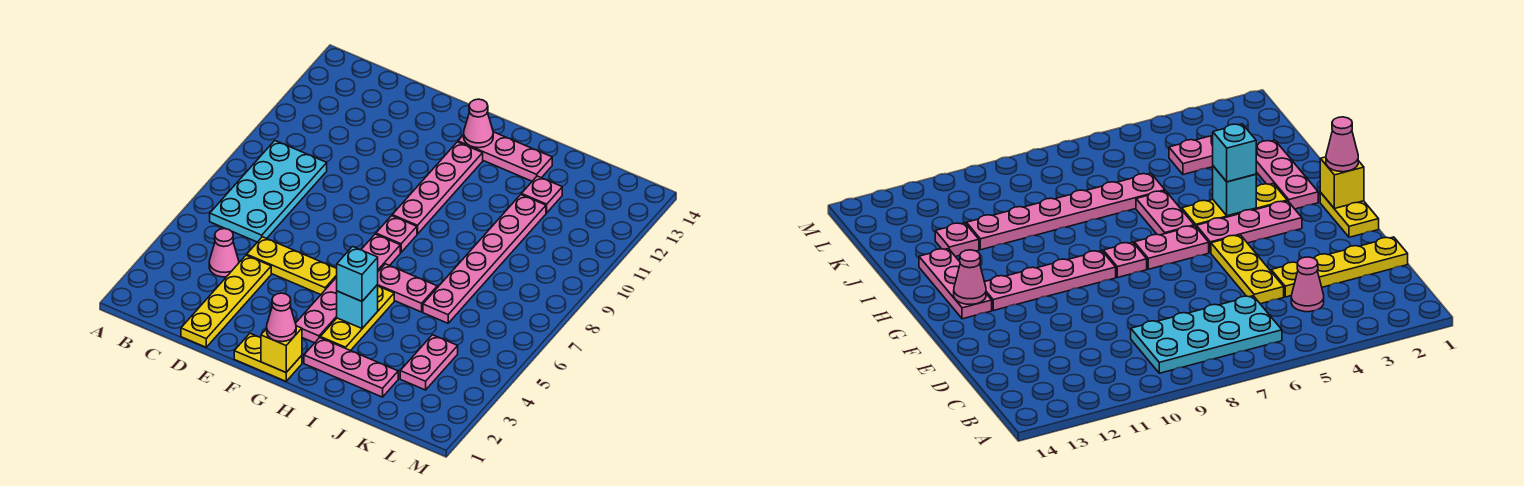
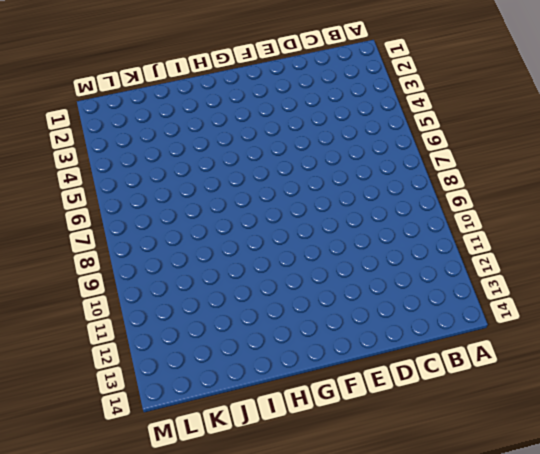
none -> cyan plate B6:C9 level 1
none -> pink cone C4 level 1
none -> yellow plate D1:D4 level 1

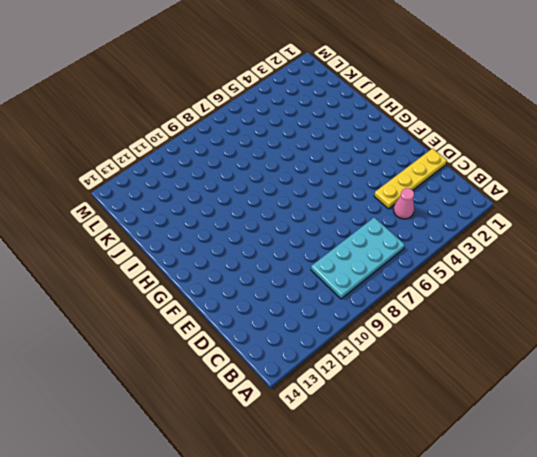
none -> yellow plate D5:F5 level 1
none -> yellow plate F1:G1 level 1
none -> pink plate G3:G5 level 1

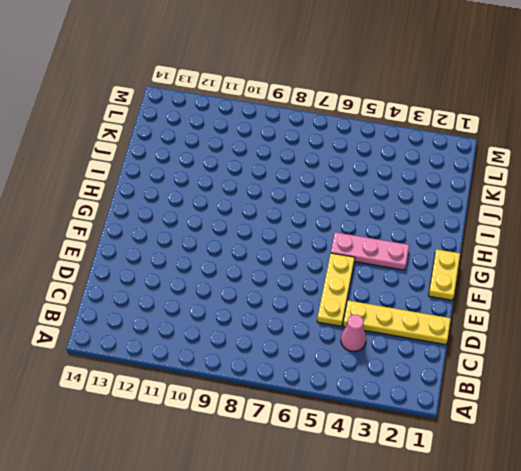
none -> cyan plate B6:C9 level 1
none -> pink plate G6:G7 level 1
none -> pink plate G8 level 1

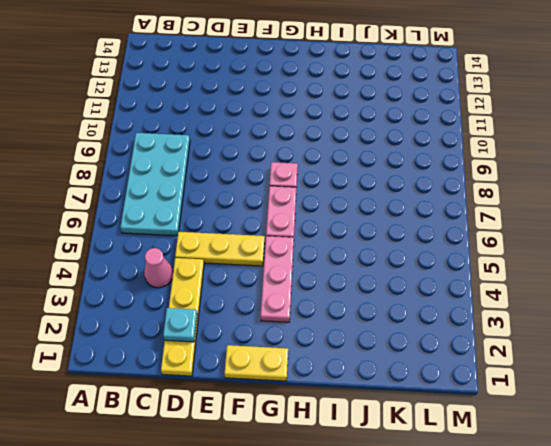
cyan plate D2 level 2 -> none
none -> pink plate G9:G12 level 1
none -> pink plate G13:I13 level 1
none -> pink plate H2:J2 level 1

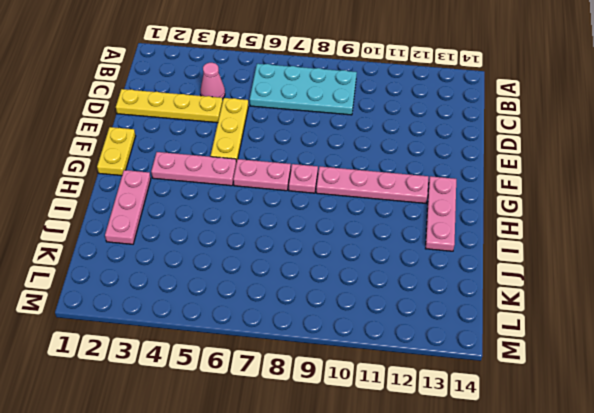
none -> yellow plate H3:H5 level 1
none -> pink plate H6:I6 level 1
none -> pink plate J6:J11 level 1

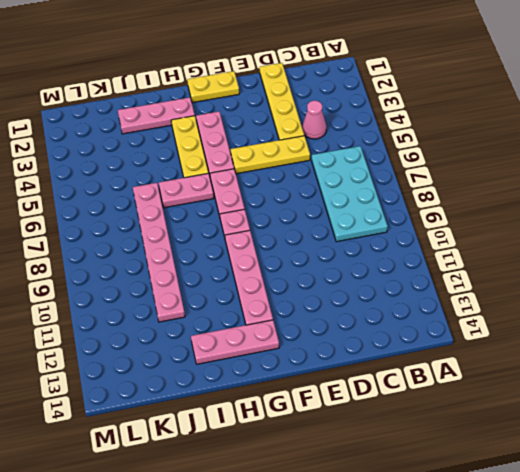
none -> pink plate J12 level 1
none -> pink plate K3:K4 level 1
none -> yellow brick G1 level 2

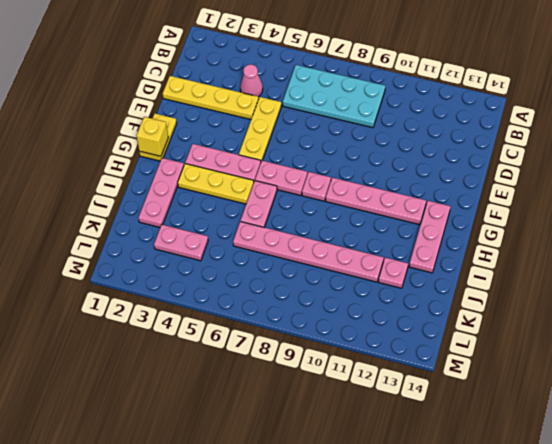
none -> pink cone G13 level 2
none -> cyan brick H4 level 2
none -> pink cone G1 level 3

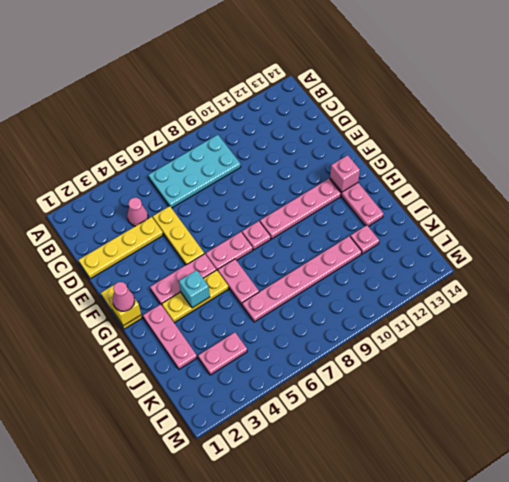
pink brick G13 level 2 -> pink cone G13 level 2
none -> cyan brick H4 level 3

